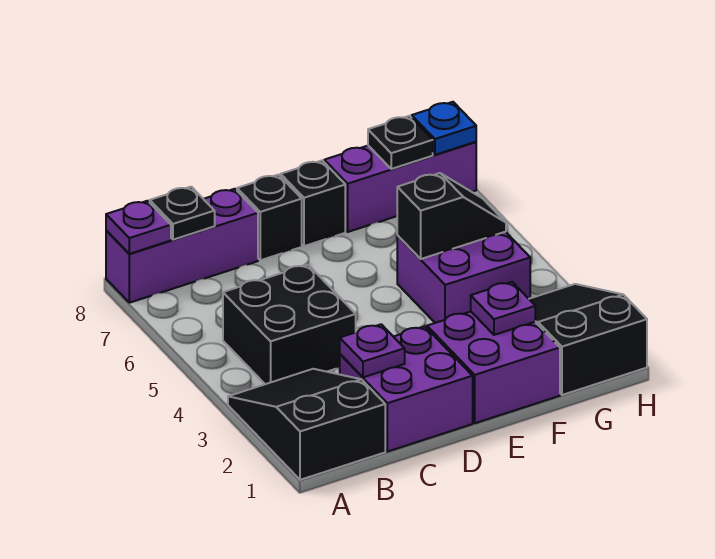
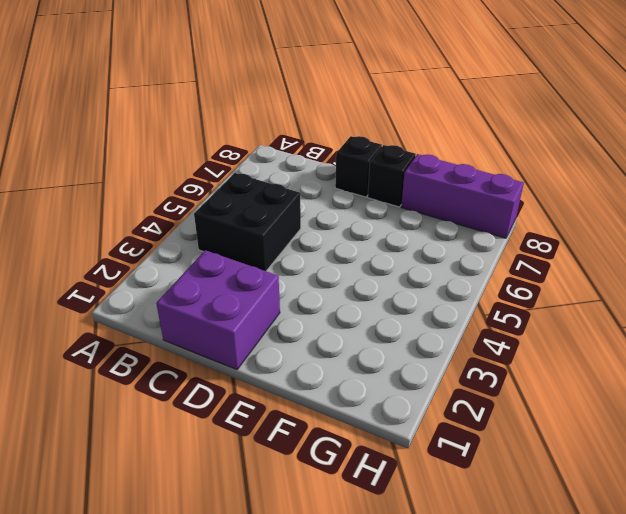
none -> black slope A1:B3 level 1 top 1
none -> purple brick A8:C8 level 1
none -> purple brick E1:F2 level 1

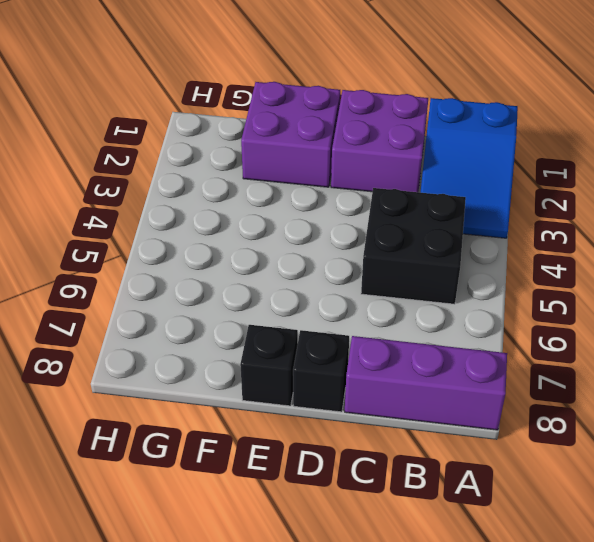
blue slope A1:B3 level 1 top 1 -> black slope A1:B3 level 1 top 1
none -> purple brick F4:G5 level 1
none -> purple brick F8:H8 level 1
none -> black slope G1:H3 level 1 top 1

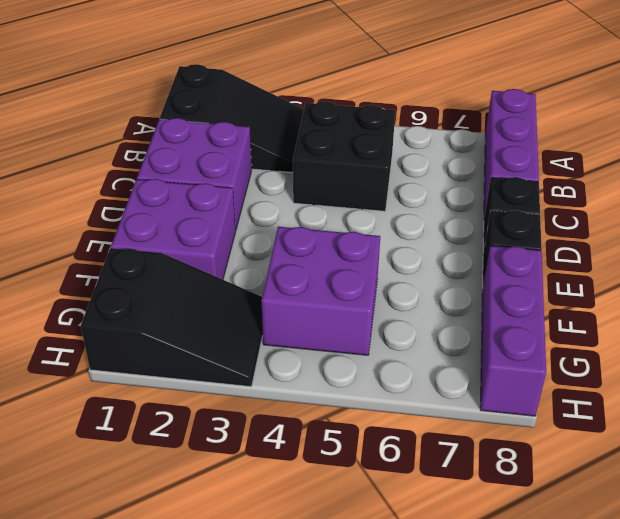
none -> purple plate A8 level 2
none -> black plate B8 level 2
none -> purple plate C2 level 2

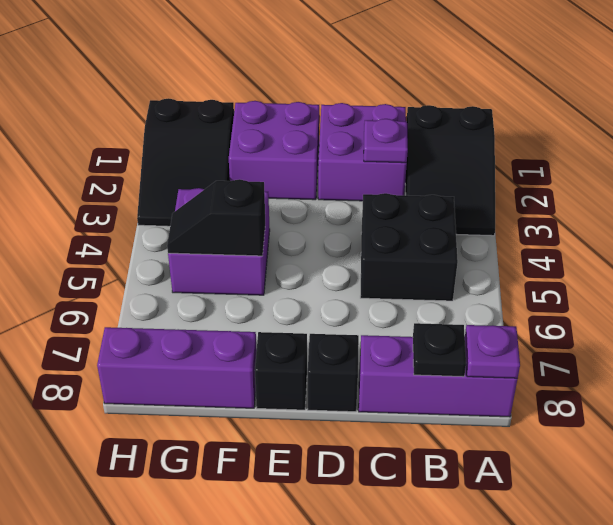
none -> purple plate F2 level 2
none -> black plate G8 level 2
none -> blue plate H8 level 2

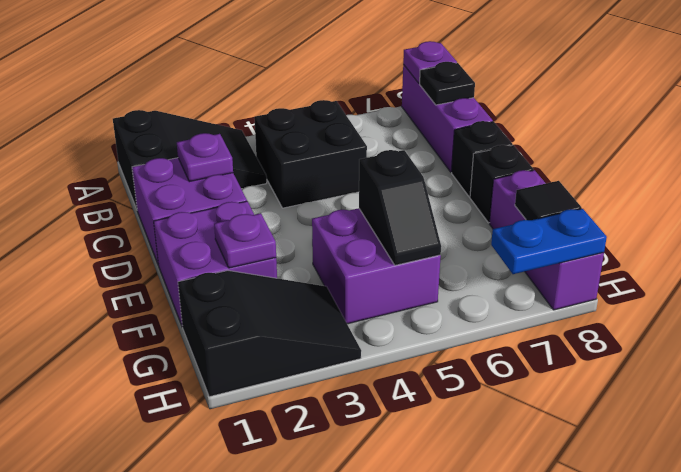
black tile G8 level 2 -> black plate G8 level 2
blue plate H7:H8 level 2 -> blue plate H8 level 2

